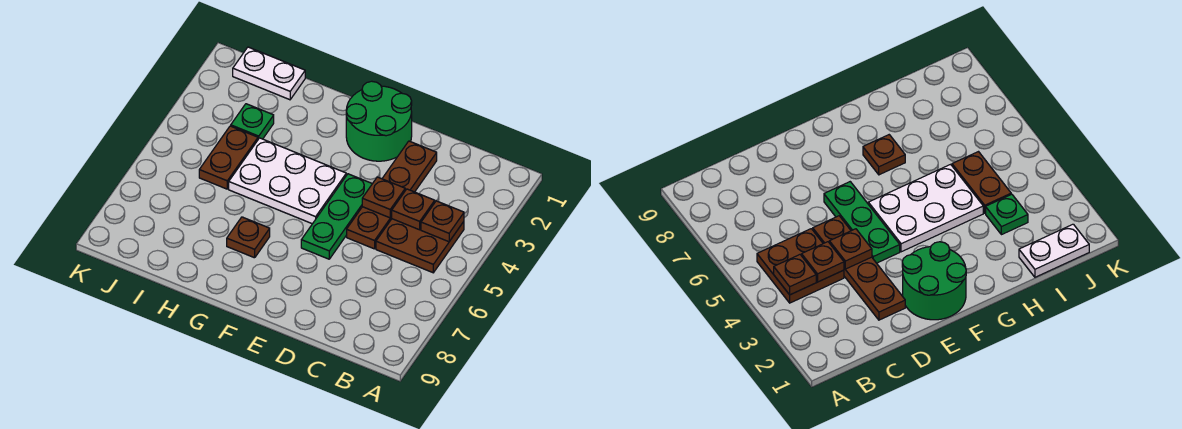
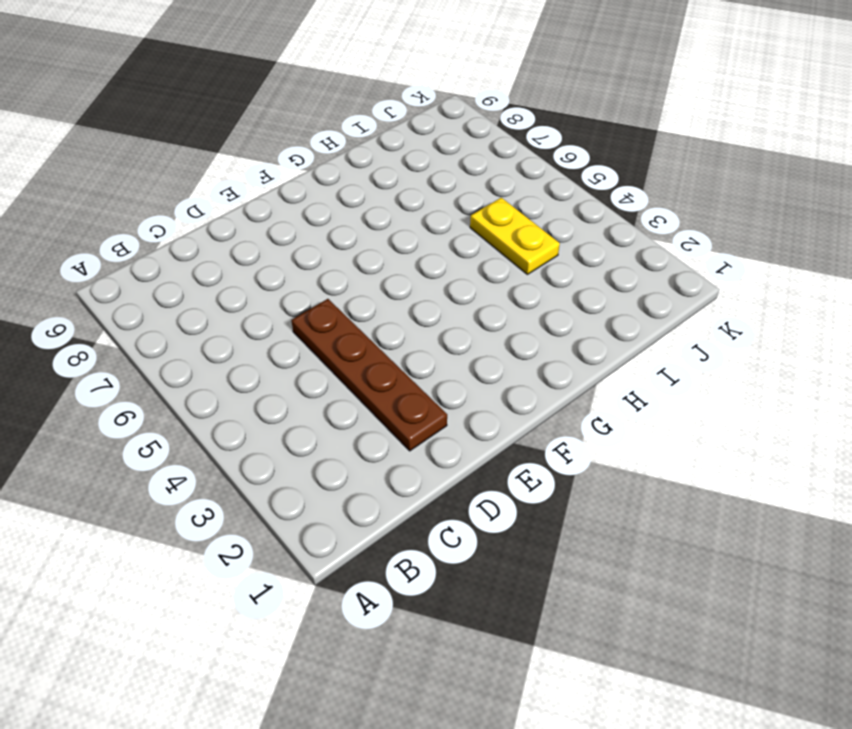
yellow plate I4:I5 level 1 -> brown plate I4:I5 level 1
none -> brown plate B4:C5 level 1
none -> green round brick E1:F2 level 1
none -> green plate E4:E6 level 1

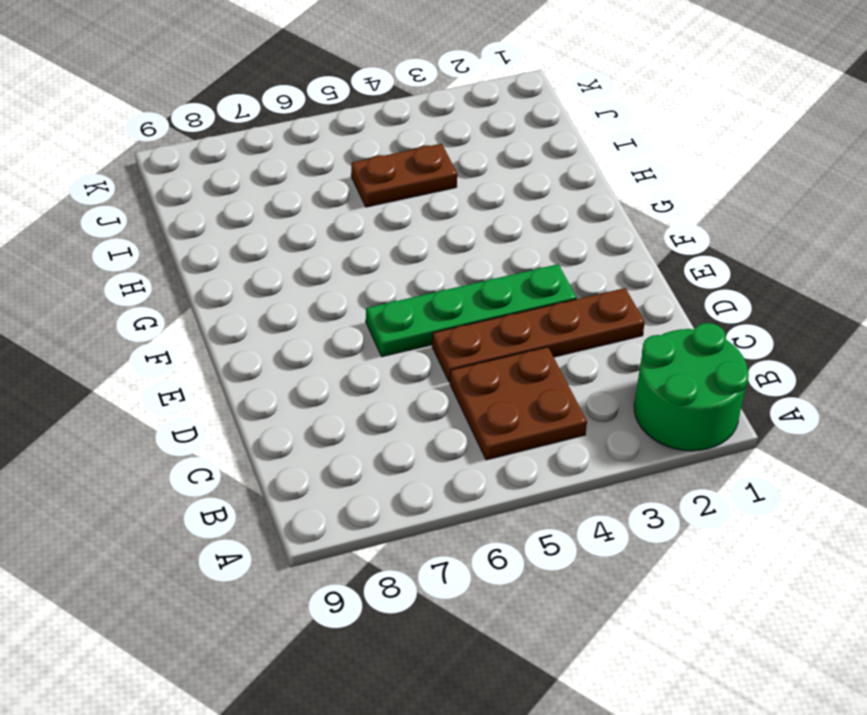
green round brick A1:B2 level 1 -> green round brick E1:F2 level 1
green plate E3:E6 level 1 -> green plate E4:E6 level 1
none -> white plate F4:H5 level 1
none -> brown plate G7 level 1
none -> white plate I1:J1 level 1

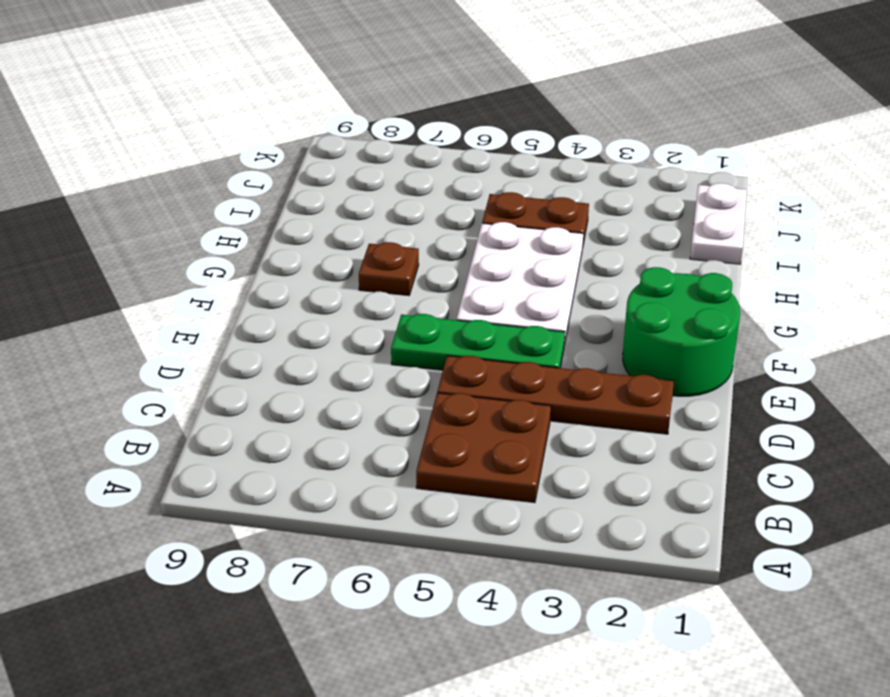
none -> green plate I3 level 1
none -> brown plate B4 level 2
none -> brown plate C4 level 2

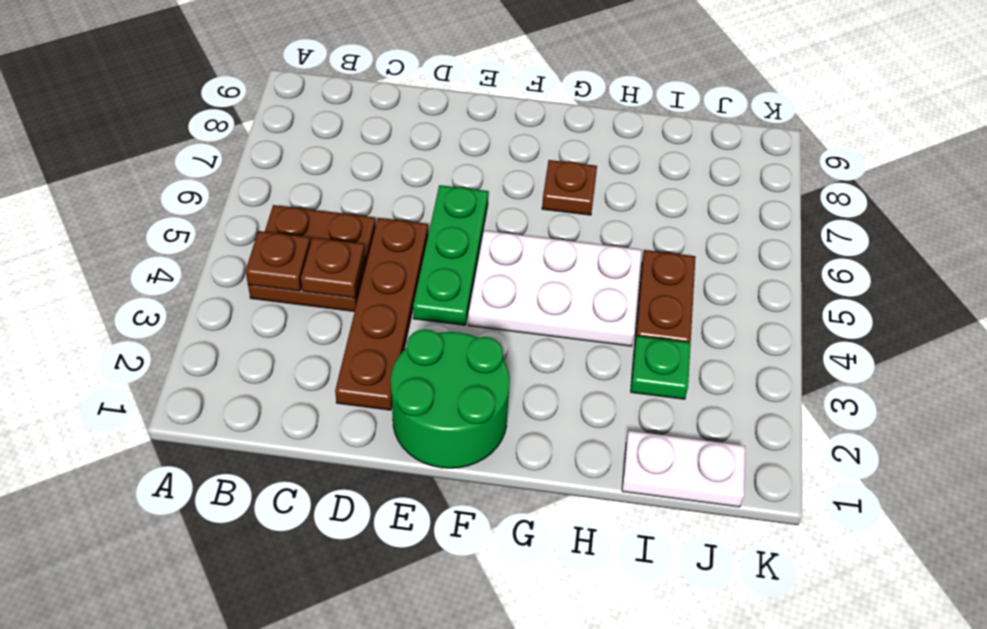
none -> brown plate D4 level 2

